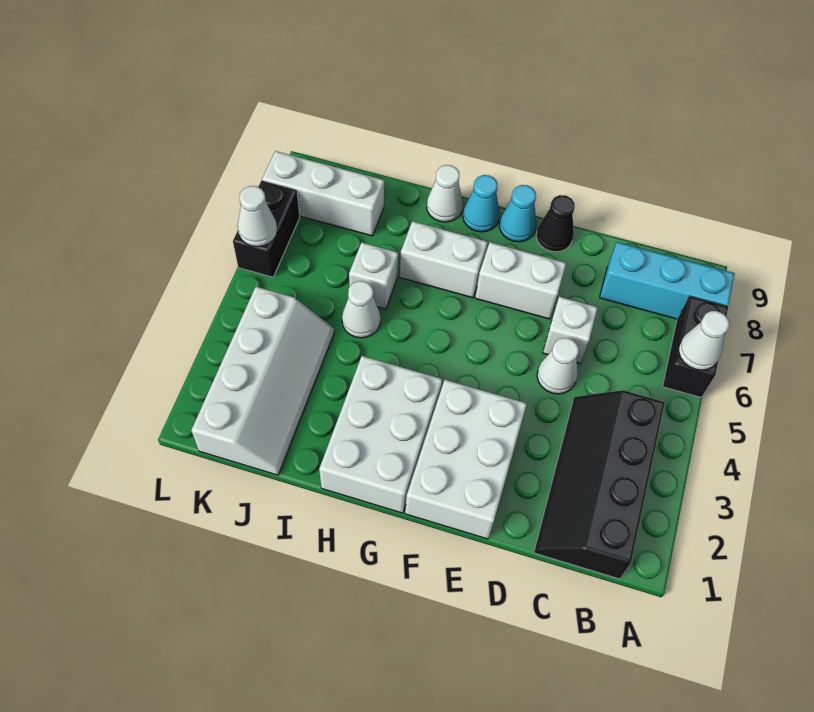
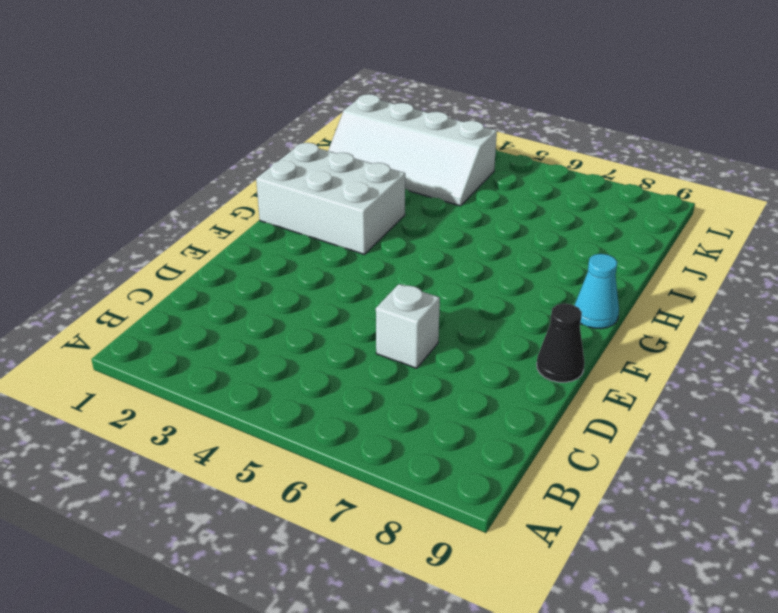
none -> black brick A6:A7 level 1
none -> cyan brick A8:C8 level 1
none -> black slope B1:C4 level 1 top B

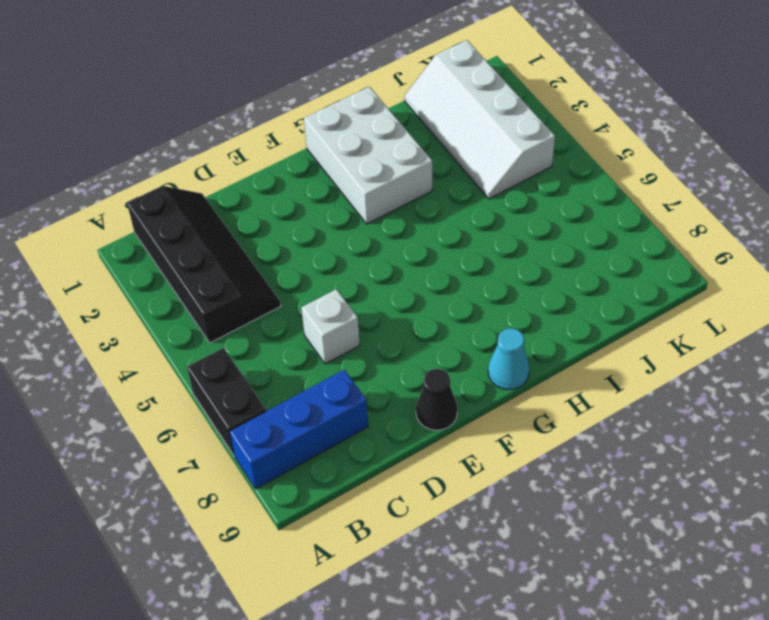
blue brick A8:C8 level 1 -> cyan brick A8:C8 level 1
none -> white cone D5 level 1
none -> white brick E1:F3 level 1
none -> white brick E7:F7 level 1

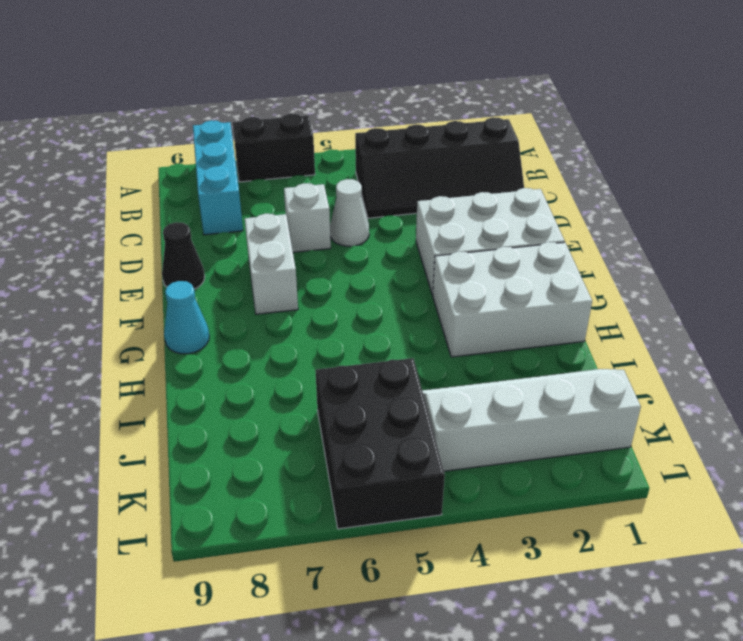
black brick J5:L6 level 1 -> black brick L6:L7 level 1
none -> cyan cone F9 level 1
none -> white brick G7:H7 level 1
none -> white cone H9 level 1

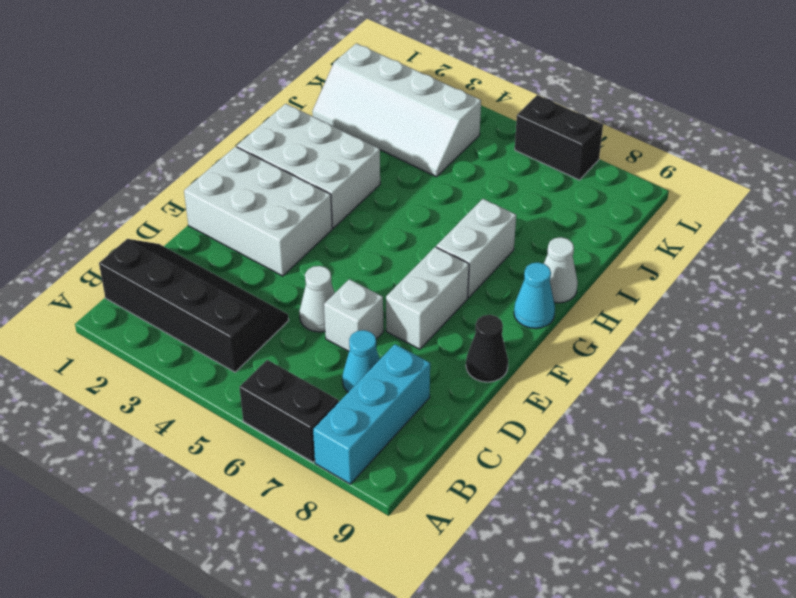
cyan cone C7 level 1 -> cyan cone F9 level 1
none -> white cone I5 level 1
none -> white brick I6 level 1
none -> white brick J8:L8 level 1

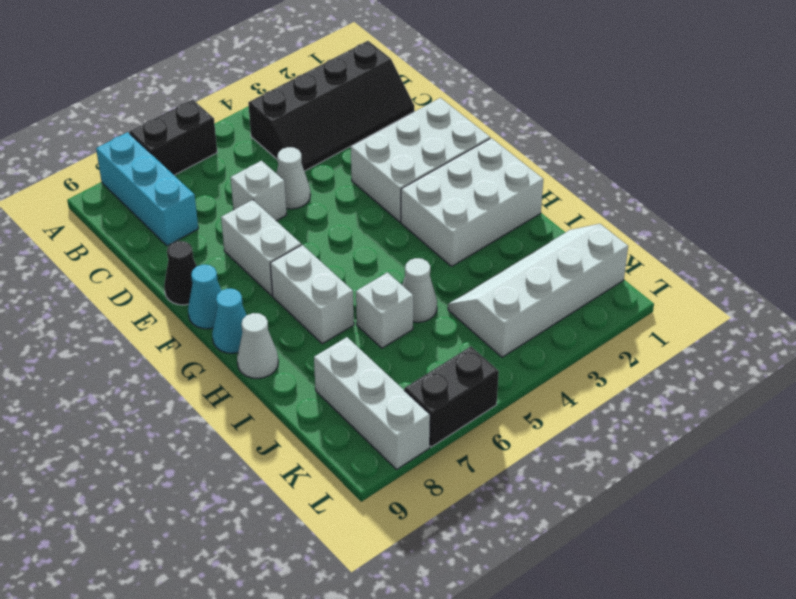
none -> white cone A6 level 2
none -> white cone L6 level 2

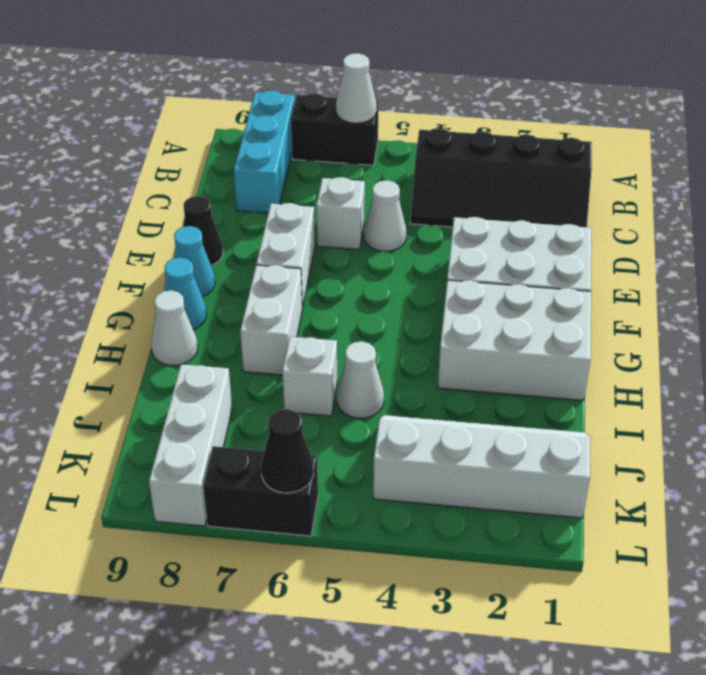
black cone L6 level 2 -> white cone L6 level 2

